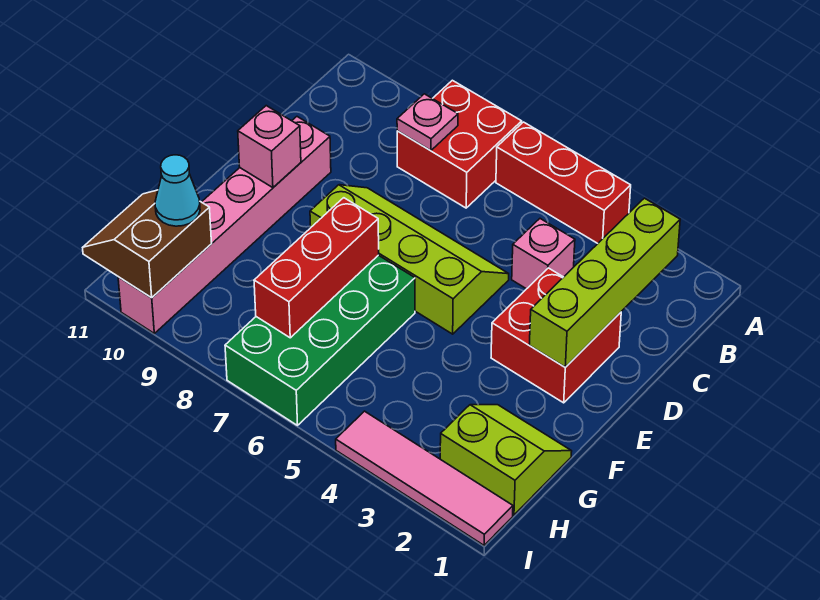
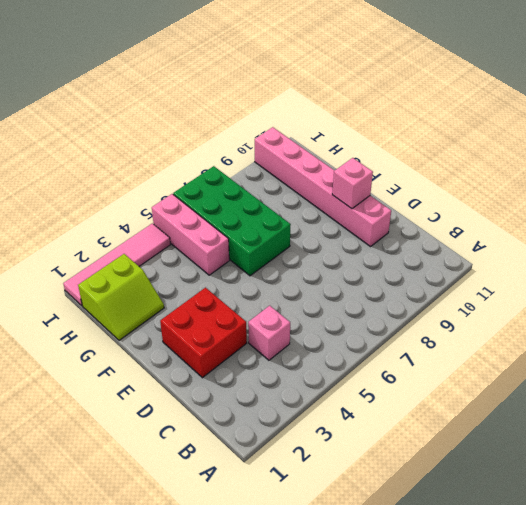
pink brick G5:I5 level 1 -> none
none -> red brick A4:A6 level 1
none -> red brick A7:B8 level 1
none -> lime slope D5:E8 level 1 top E

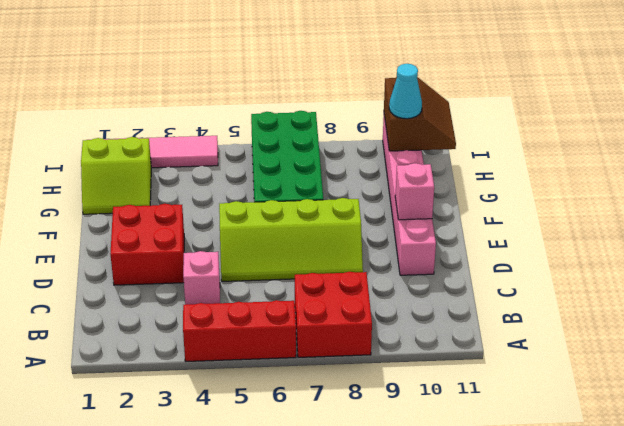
none -> lime brick B2:E2 level 2
none -> pink plate B8 level 2
none -> red brick F7:H7 level 2

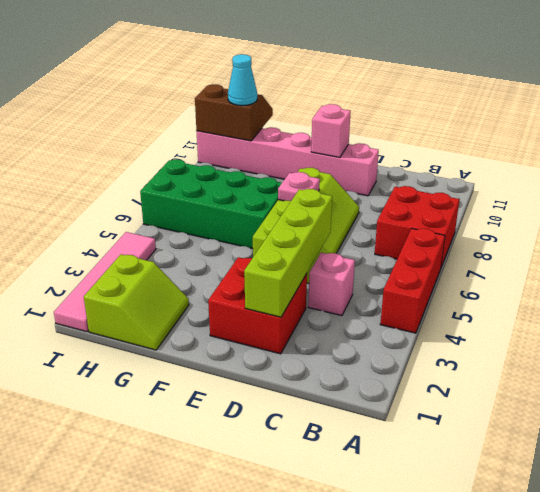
lime brick D2:D5 level 2 -> lime brick B2:E2 level 2
pink plate E7 level 2 -> pink plate B8 level 2
none -> red brick F7:H7 level 2

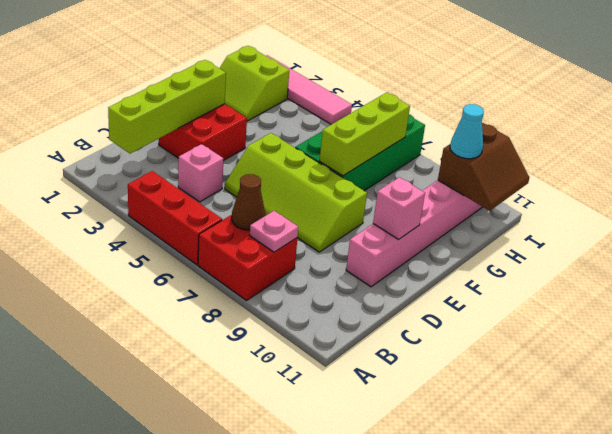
brown cone B7 level 2 -> none
lime brick F7:H7 level 2 -> red brick F7:H7 level 2

